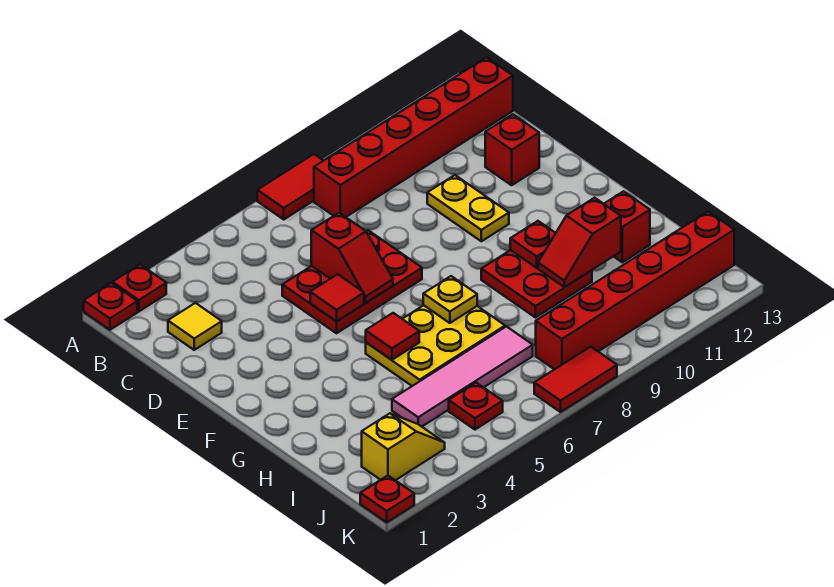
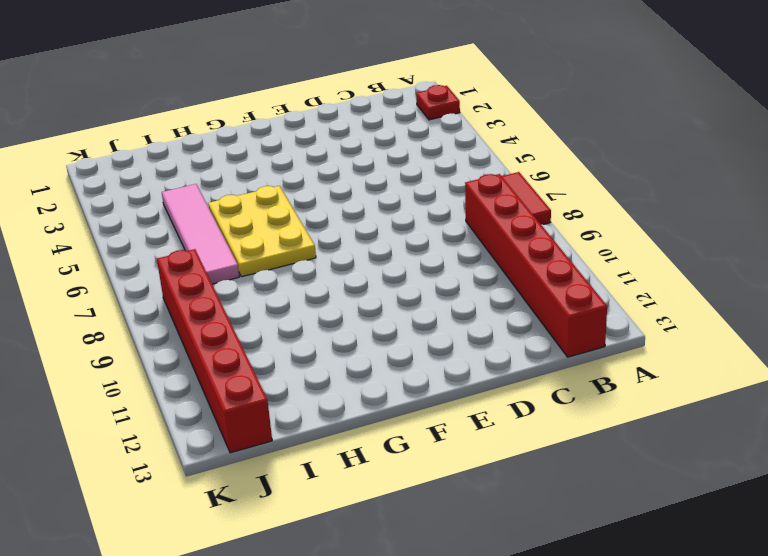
none -> red plate A1 level 1
none -> yellow tile C2 level 1
none -> red plate D5:E7 level 1

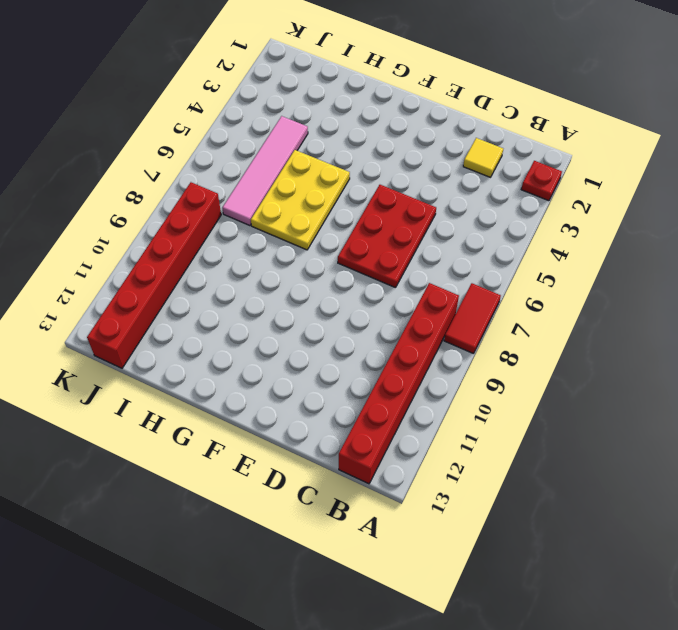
none -> red plate A1 level 1
none -> yellow plate D10:E10 level 1
none -> red brick D12 level 1

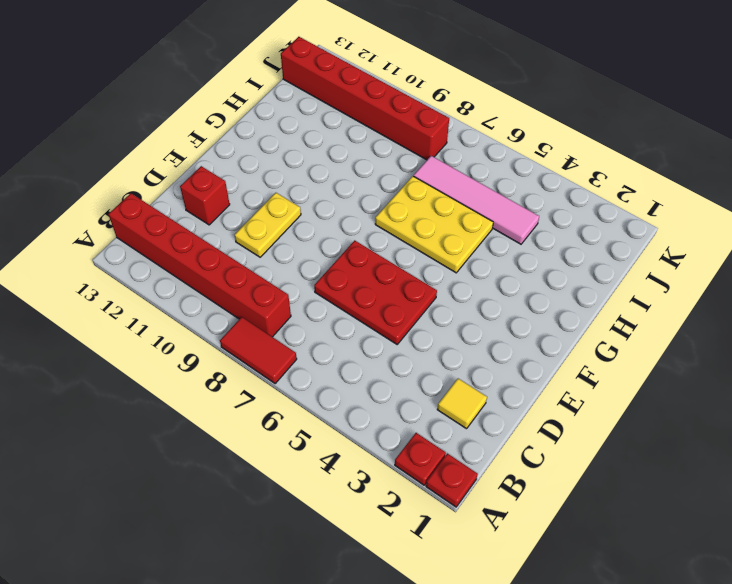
none -> red plate G9:H10 level 1
none -> red brick H12 level 1
none -> yellow slope J2:J3 level 1 top 2

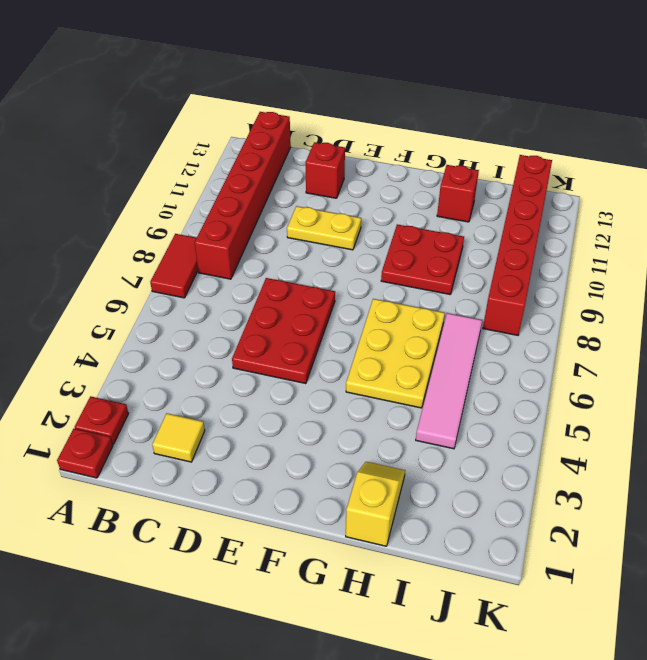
yellow slope H1:H2 level 1 top 1 -> yellow slope J2:J3 level 1 top 2
none -> red plate J5 level 1
none -> red plate K1 level 1
none -> red tile K7:K8 level 1

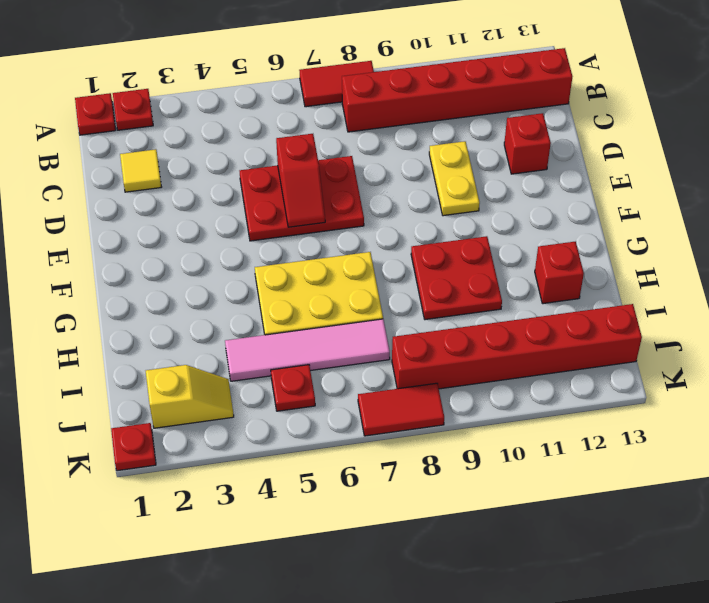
none -> red tile E5 level 2
none -> red tile G5 level 2
none -> yellow plate G7 level 2

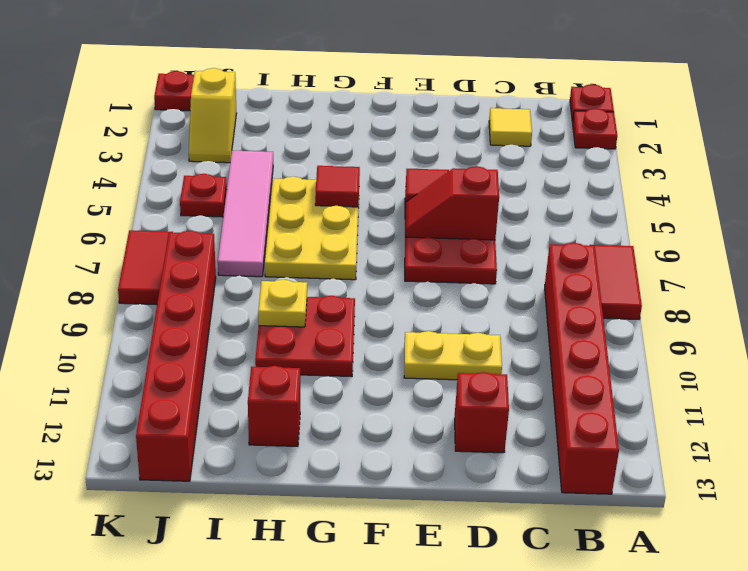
yellow plate H9 level 2 -> yellow plate G7 level 2
none -> red plate G10 level 2
none -> red slope H10:H11 level 2 top 11

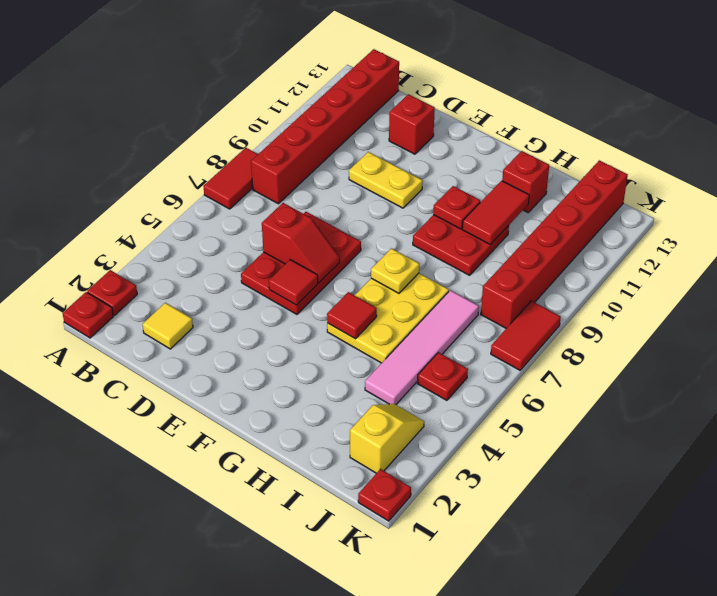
red tile H10:H11 level 2 -> red slope H10:H11 level 2 top 11

